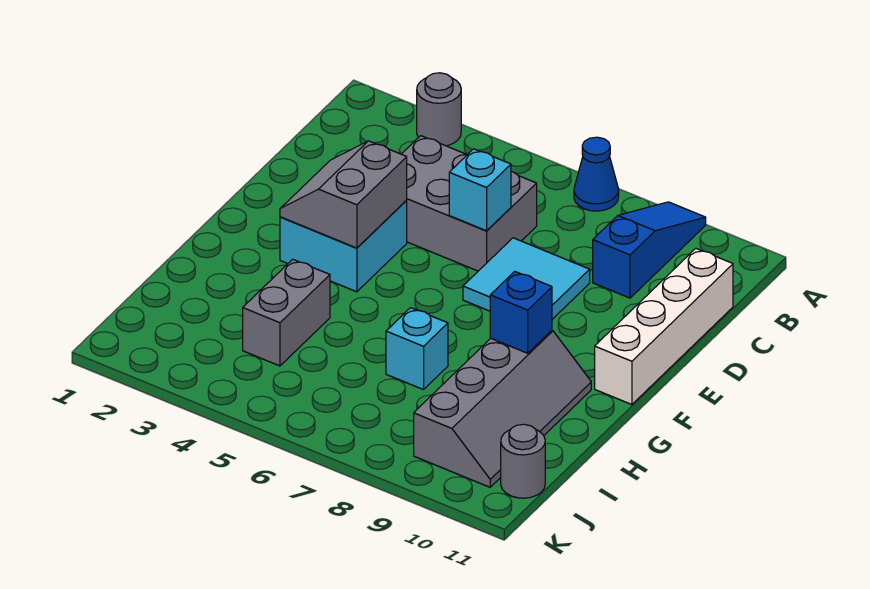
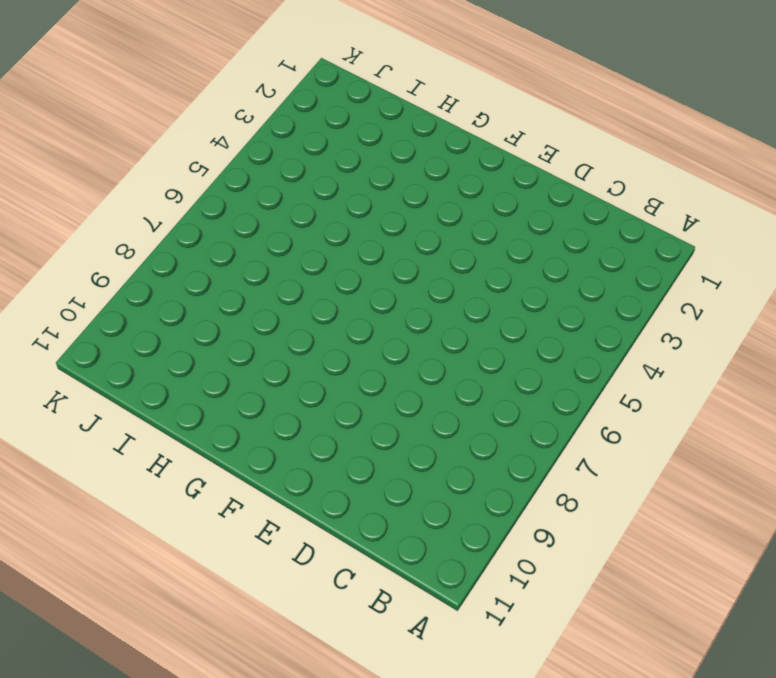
none -> grey round brick A3 level 1
none -> blue cone A7 level 1
none -> blue slope A9:C9 level 1 top C

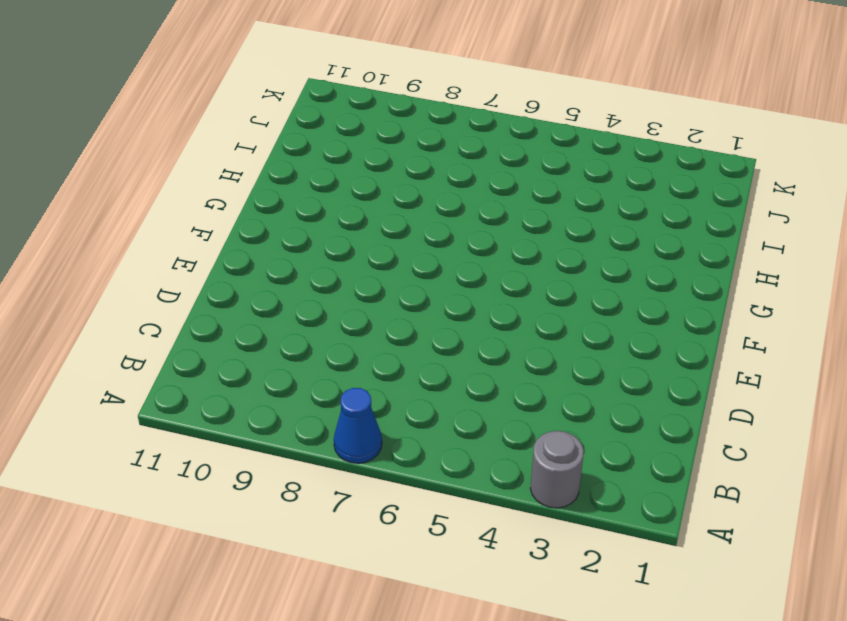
none -> blue slope A9:C9 level 1 top C
none -> grey brick C4:D6 level 1
none -> white brick C11:F11 level 1

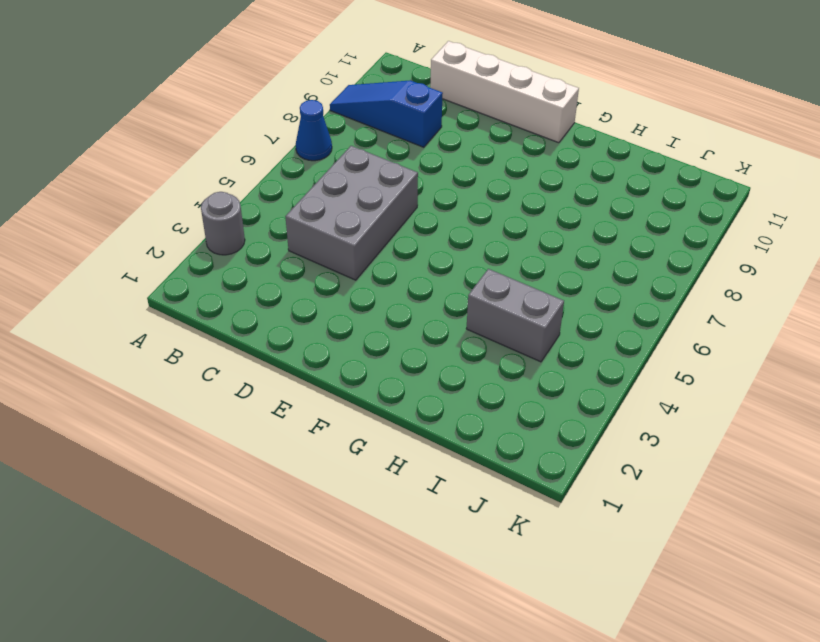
none -> cyan tile D7:E8 level 1
none -> cyan brick E3:F4 level 1
none -> grey slope G9:J10 level 1 top 9

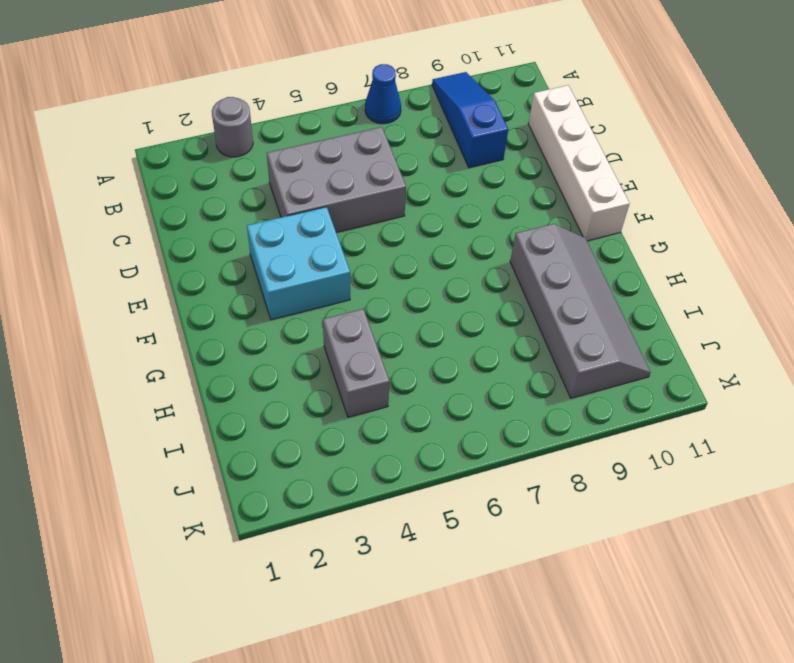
none -> cyan tile D7:E8 level 1
none -> cyan brick H7 level 1
none -> grey round brick J11 level 1

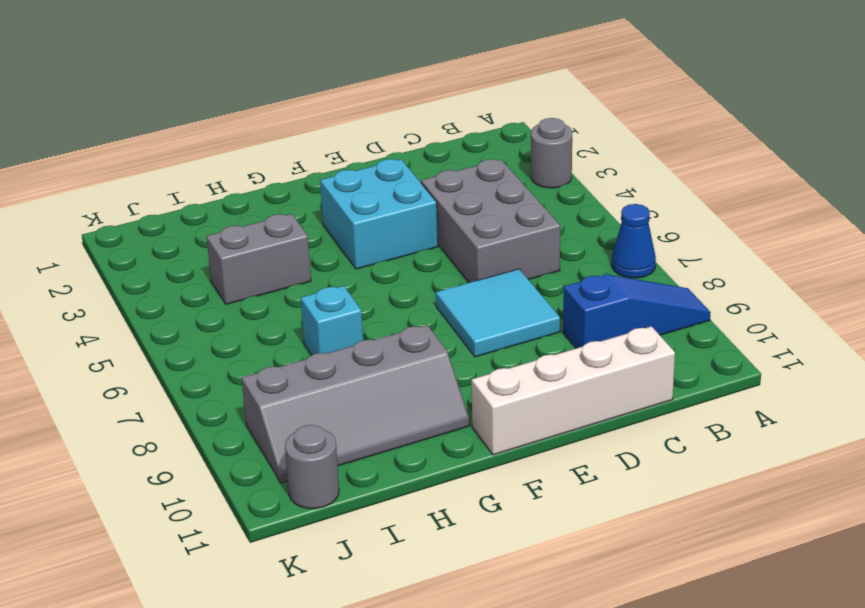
none -> cyan brick D6 level 2
none -> grey slope E3:F4 level 2 top 4
none -> blue brick G9 level 2

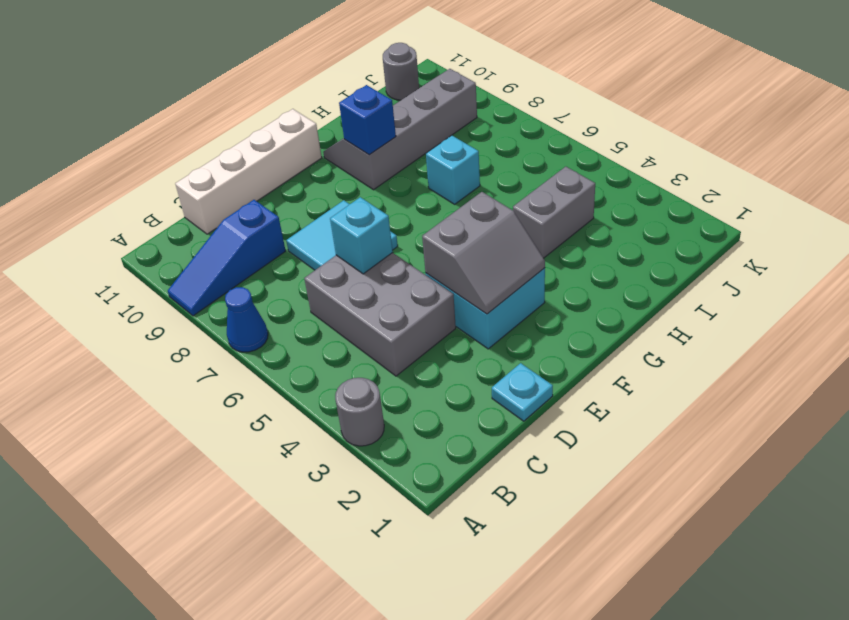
cyan plate D1 level 1 -> none

